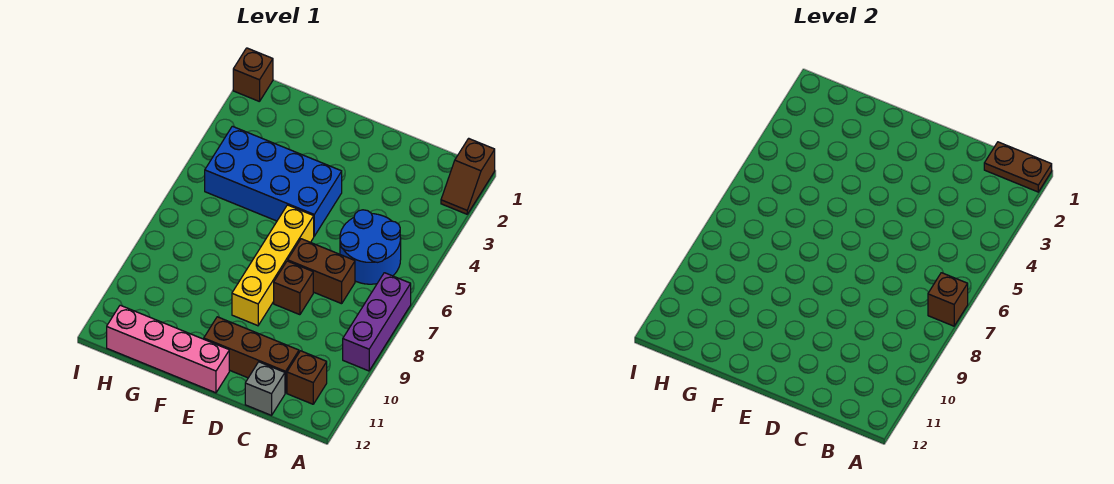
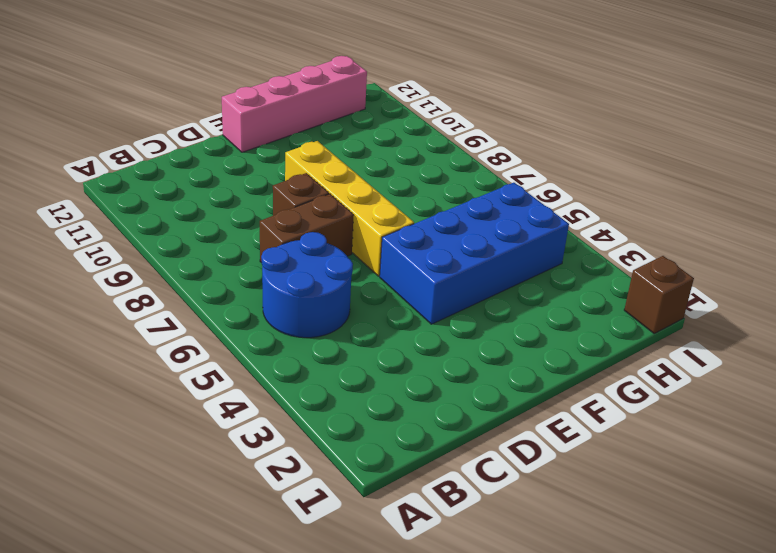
none -> brown slope A1:A2 level 1 top 1
none -> purple brick A7:A9 level 1
none -> brown brick B11 level 1

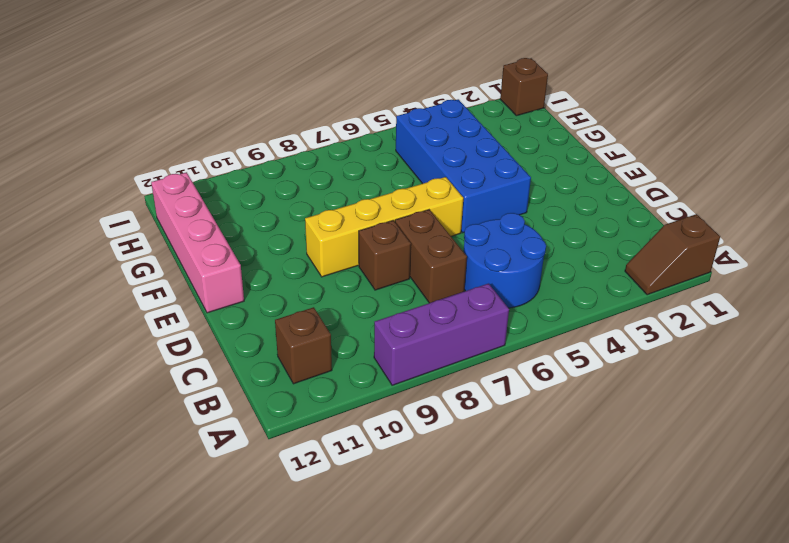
none -> brown brick C11:E11 level 1
none -> grey brick C12 level 1
none -> brown plate A1:B1 level 2

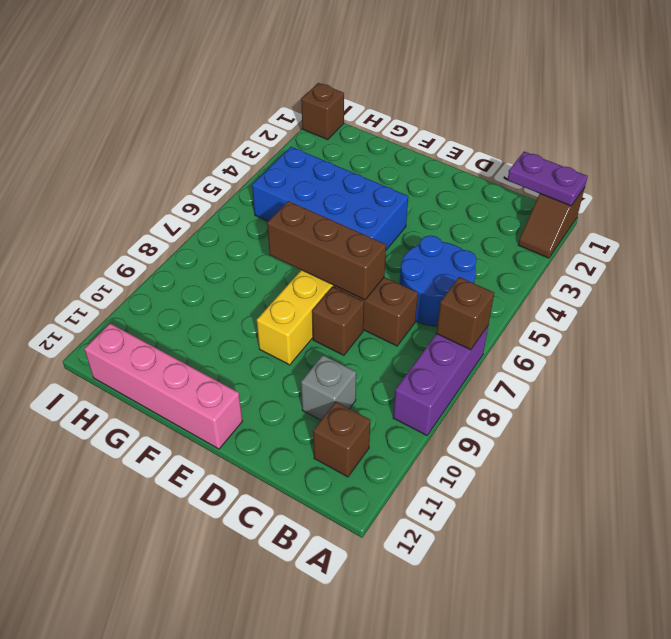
purple plate A1:B1 level 2 -> brown plate A1:B1 level 2
grey brick C10 level 1 -> grey brick C12 level 1
brown brick D7:F7 level 2 -> brown brick C11:E11 level 1

